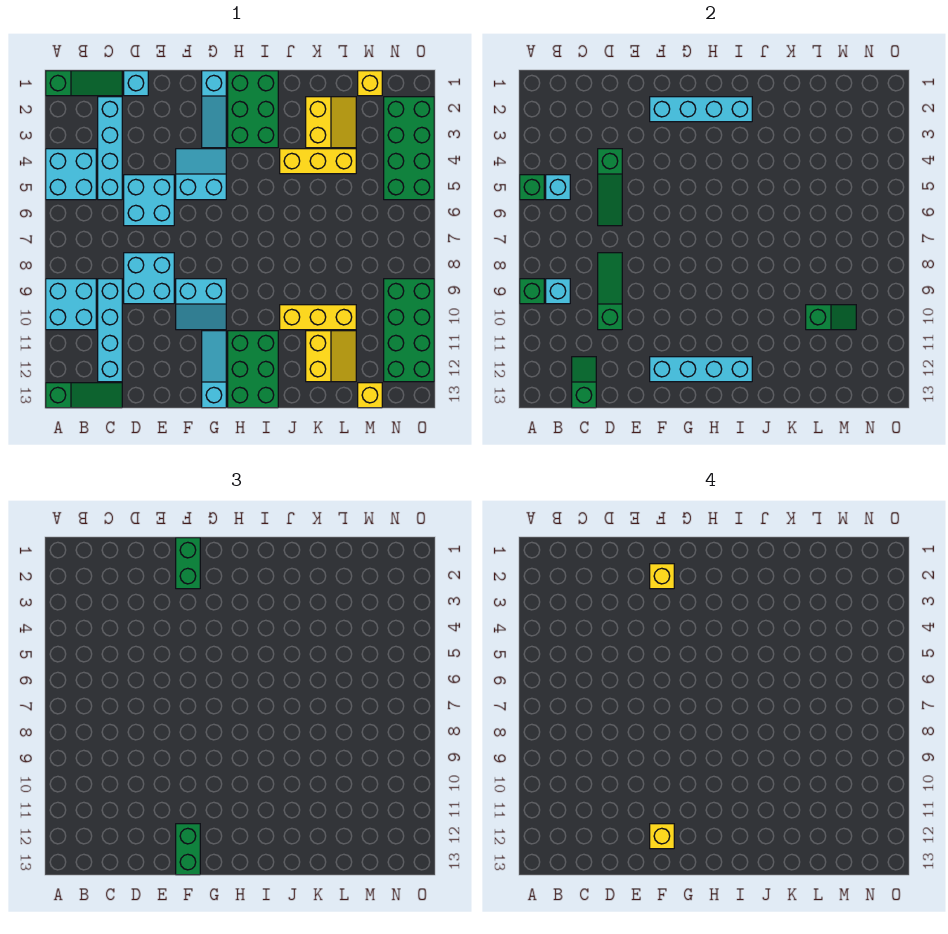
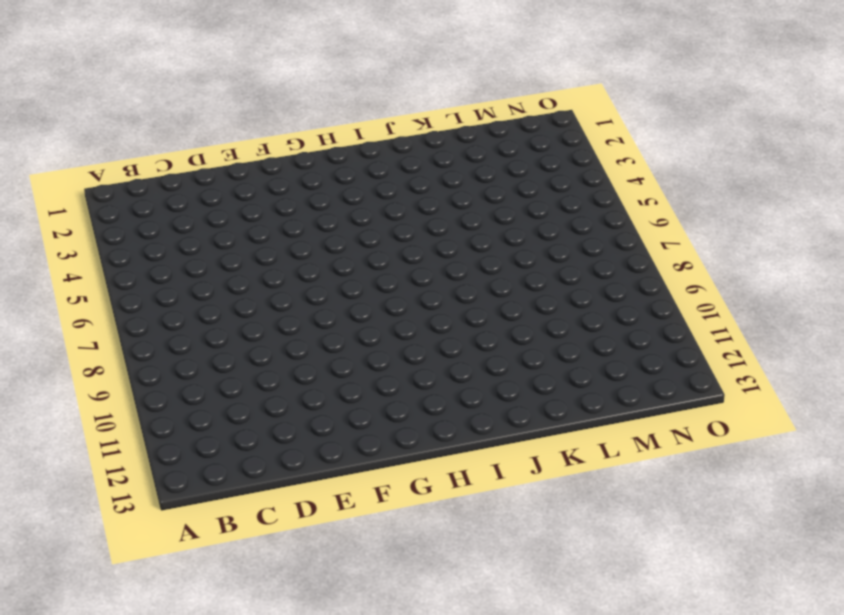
none -> green slope A1:C1 level 1 top A
none -> cyan brick A4:B5 level 1
none -> cyan brick A9:B10 level 1
none -> green slope A13:C13 level 1 top A

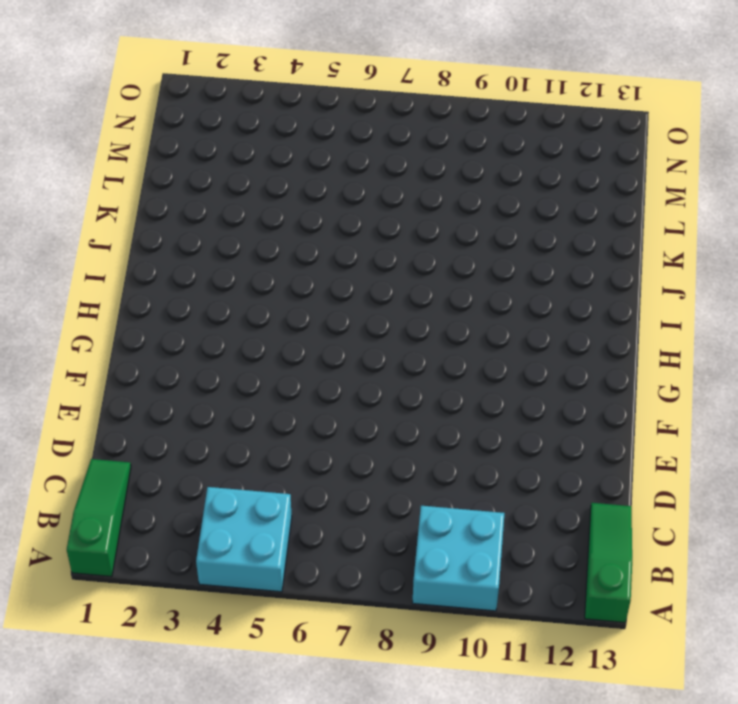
none -> cyan brick C2:C5 level 1
none -> cyan brick C9:C12 level 1
none -> cyan brick D1 level 1
none -> cyan brick D5:E6 level 1

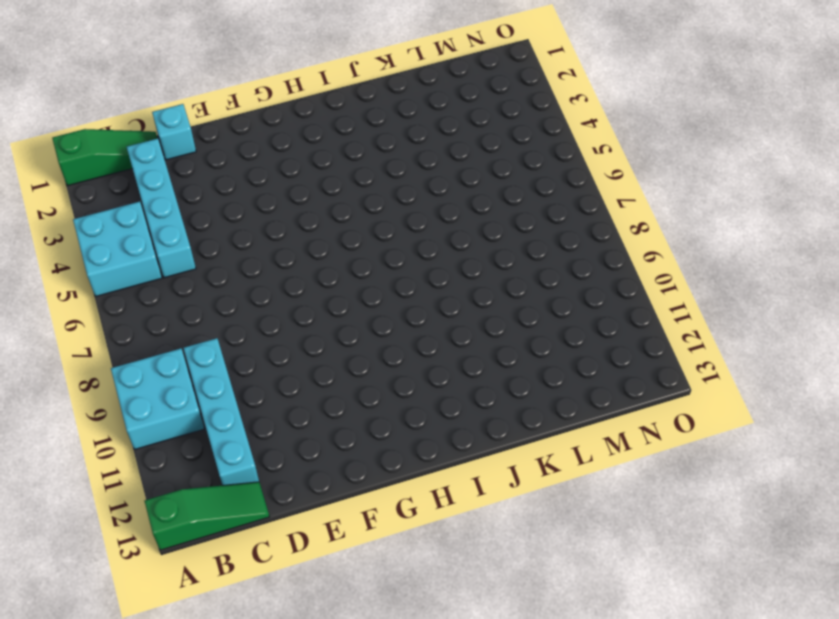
none -> cyan brick D5:E6 level 1
none -> cyan brick D8:E9 level 1
none -> cyan slope F4:G5 level 1 top 5
none -> cyan slope F9:G10 level 1 top 9

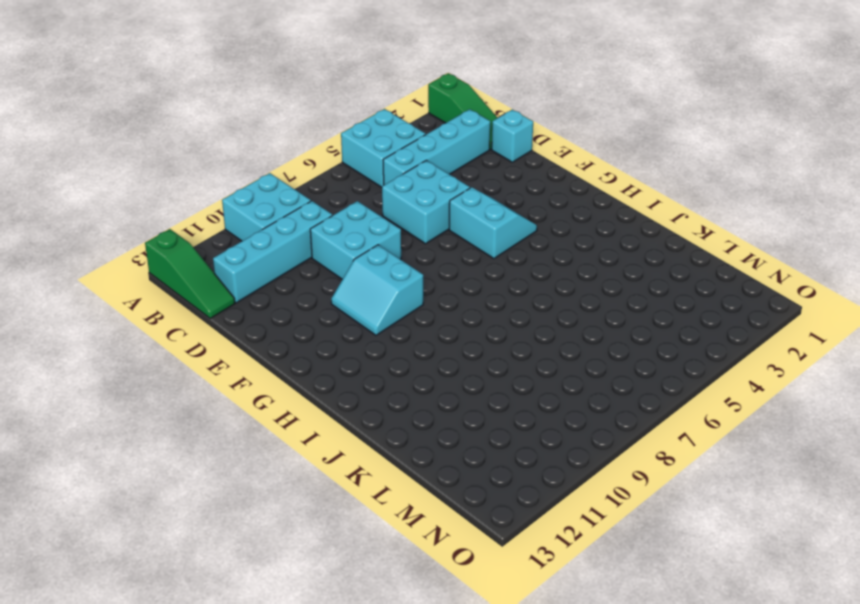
none -> cyan slope G1:G3 level 1 top 1
none -> cyan slope G11:G13 level 1 top 13
none -> green brick H1:I3 level 1
none -> green brick H11:I13 level 1

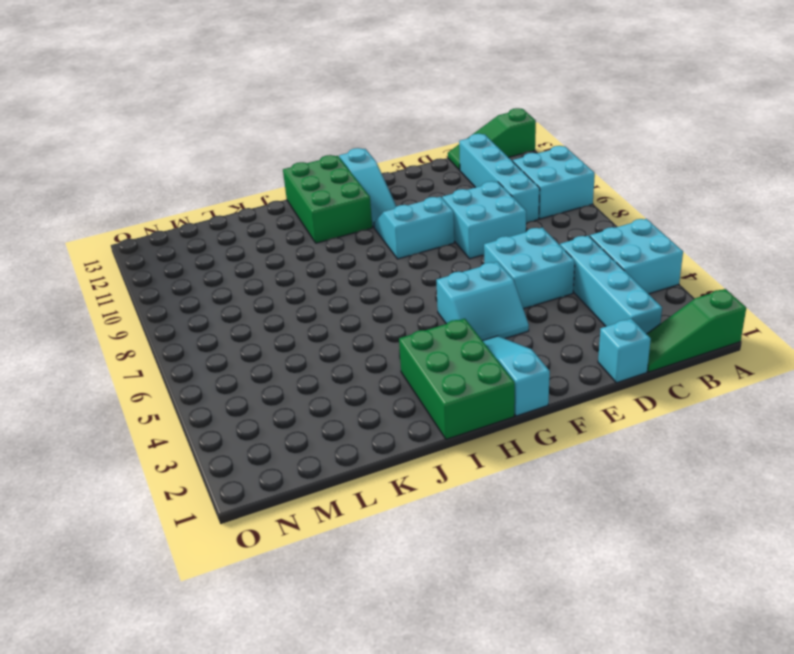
none -> yellow brick J4:L4 level 1
none -> yellow brick J10:L10 level 1
none -> yellow slope K2:L3 level 1 top K
none -> yellow slope K11:L12 level 1 top K

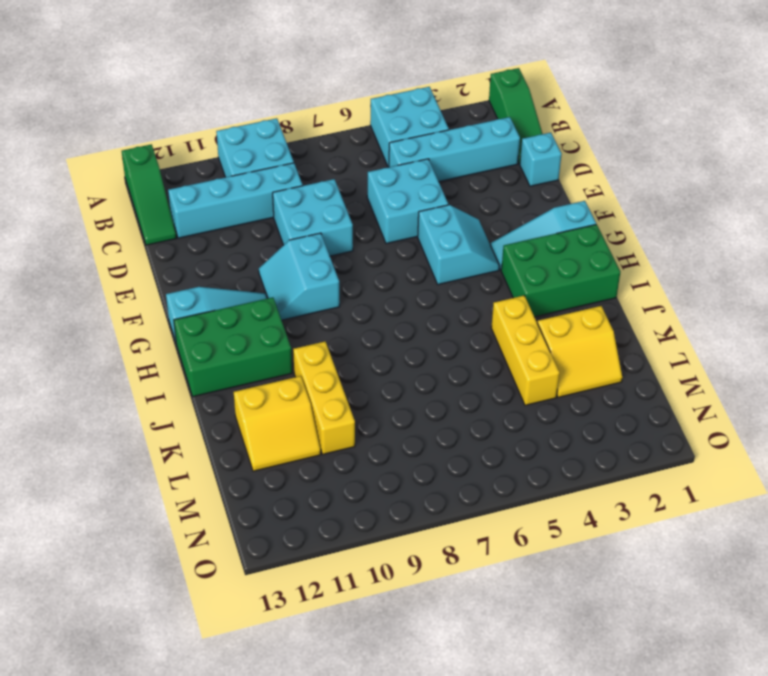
none -> yellow brick M1 level 1
none -> yellow brick M13 level 1
none -> green brick N2:O5 level 1
none -> green brick N9:O12 level 1

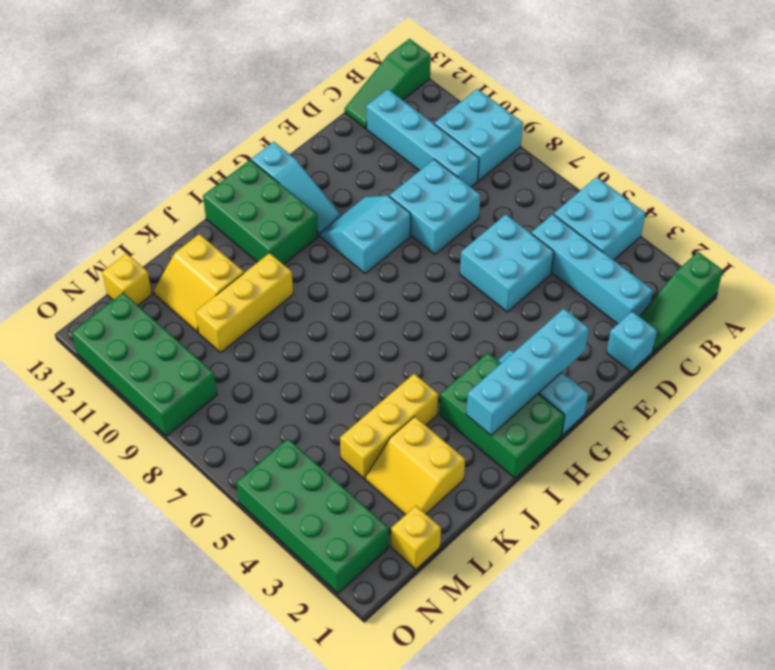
none -> cyan slope F4:G5 level 1 top 5
none -> green brick A5 level 2
none -> green brick A9 level 2
none -> cyan brick B5 level 2

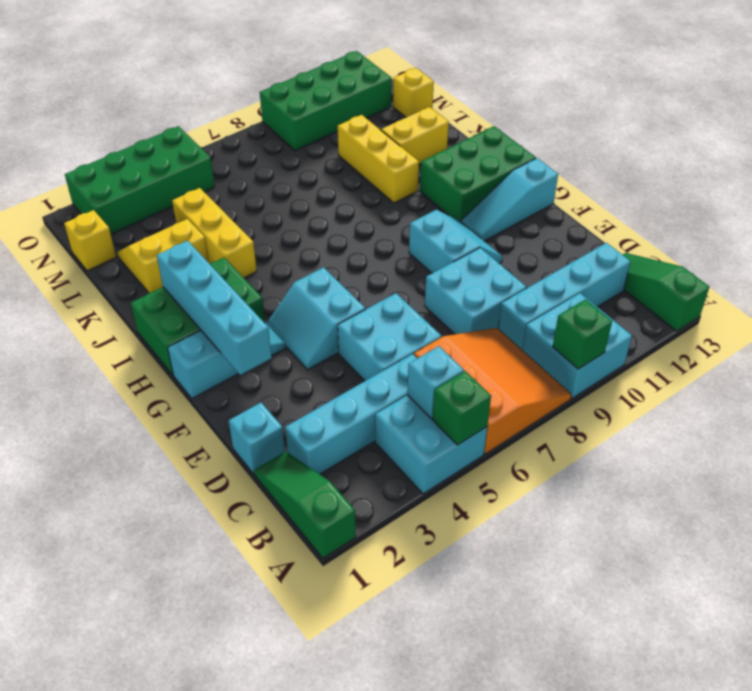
orange slope A6:C8 level 1 top 6 -> none
none -> cyan brick B9 level 2
none -> green slope C12:C13 level 2 top 13
none -> green slope D4:D6 level 2 top 4
none -> green slope D8:D10 level 2 top 10

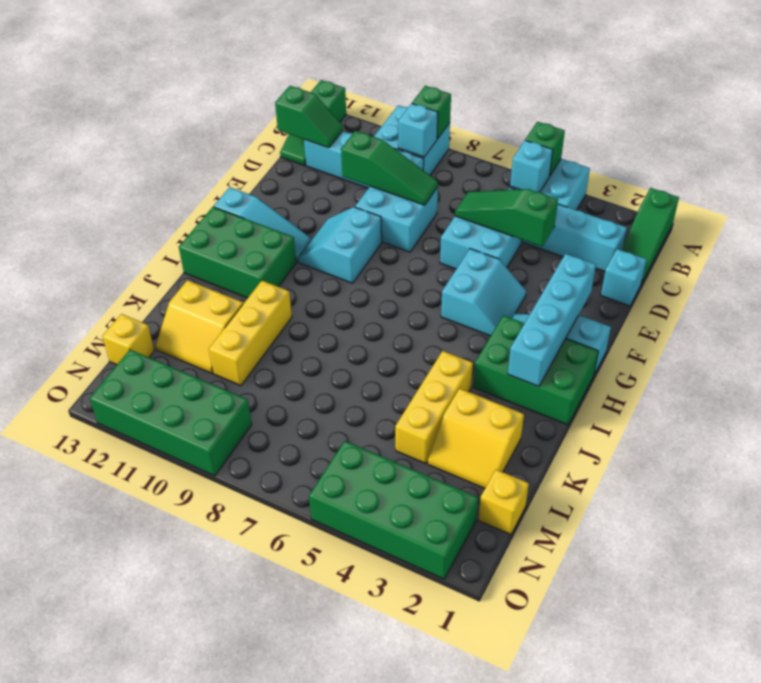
none -> cyan brick F12:I12 level 2
none -> green slope L10:M10 level 2 top L
none -> green brick F1:F2 level 3
none -> green brick F12:F13 level 3

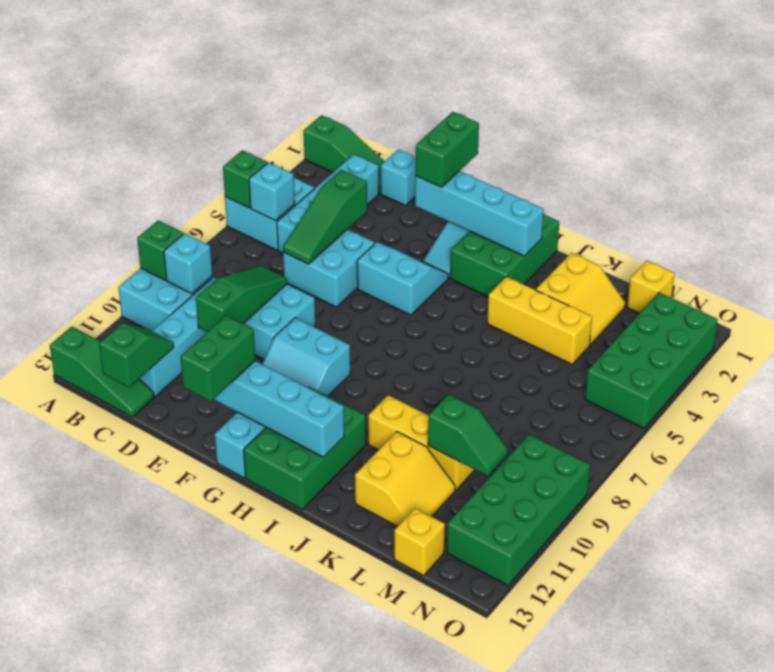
none -> yellow brick F2 level 4
none -> yellow brick F12 level 4

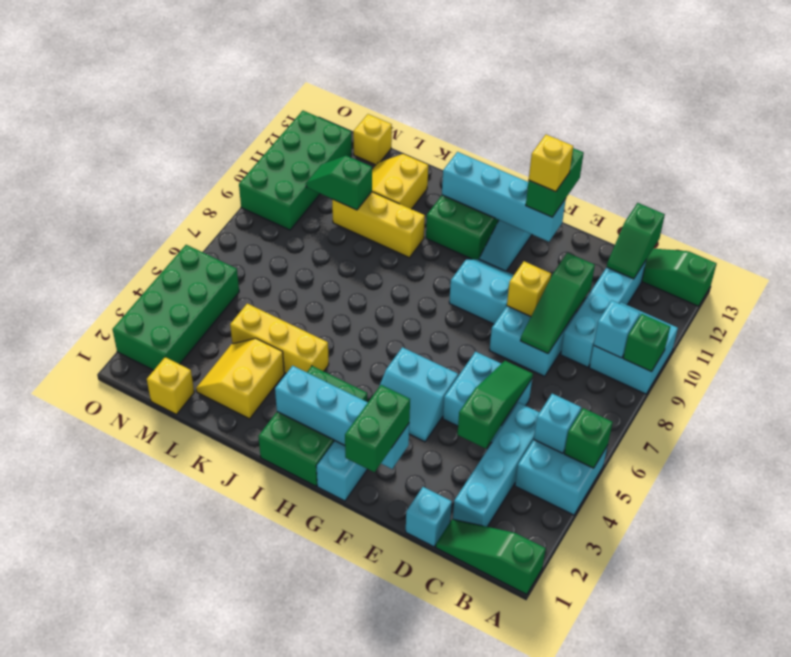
yellow brick E9 level 2 -> yellow brick F2 level 4

